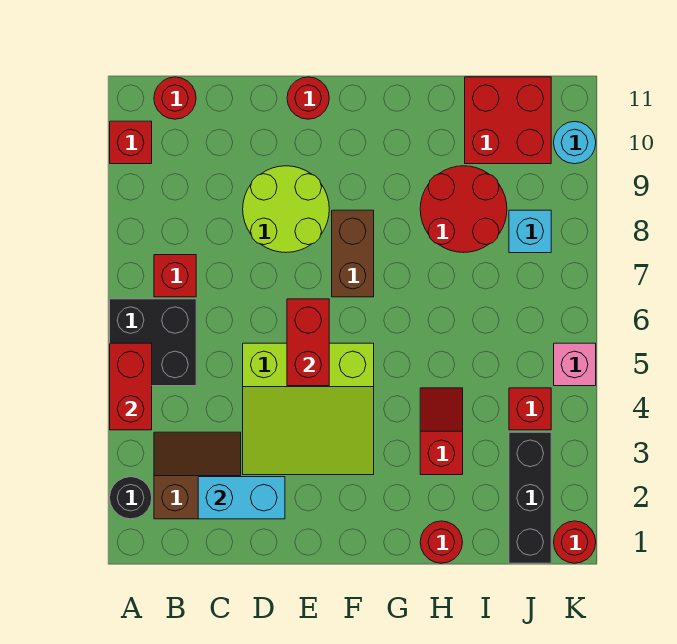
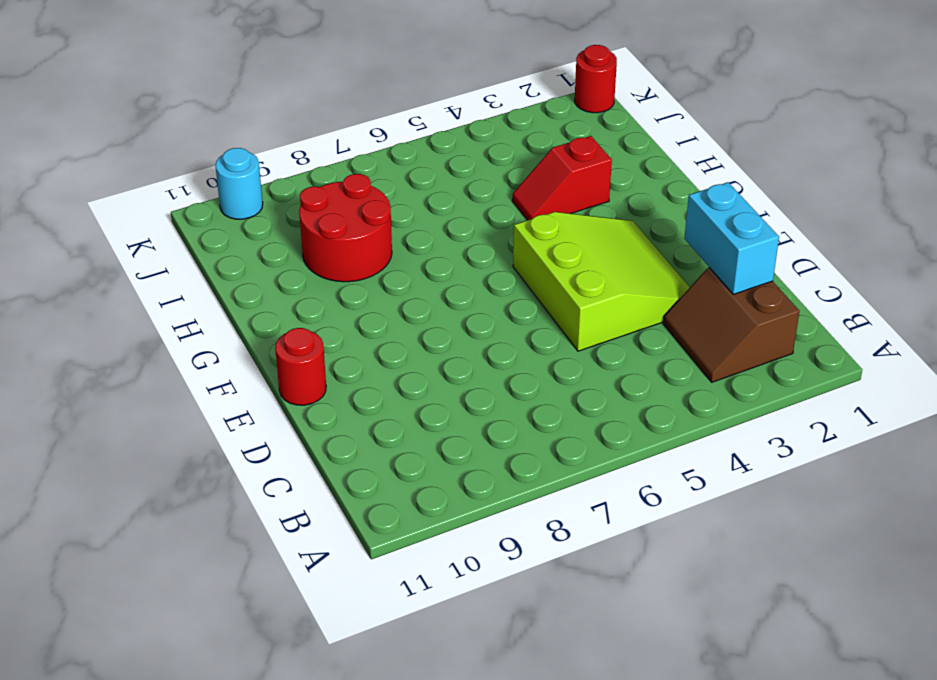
none -> black round brick A2 level 1
none -> black brick A5:B6 level 1
none -> red brick A10 level 1

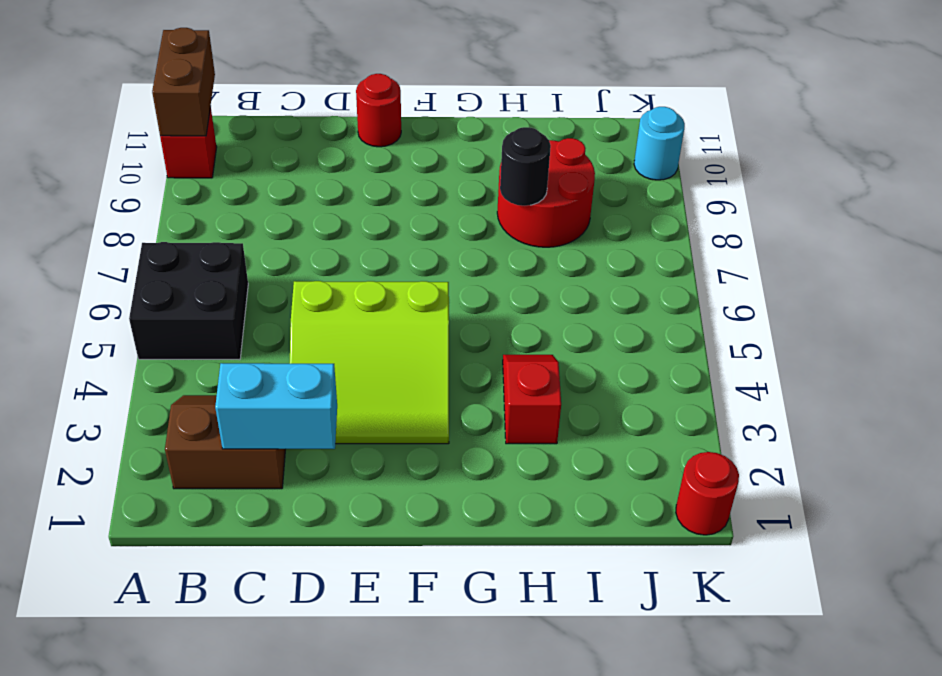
brown brick A10:A11 level 2 -> brown brick F7:F8 level 1
black round brick H8 level 2 -> black round brick A2 level 1
none -> red brick B7 level 1
none -> red round brick B11 level 1
none -> lime round brick D8:E9 level 1

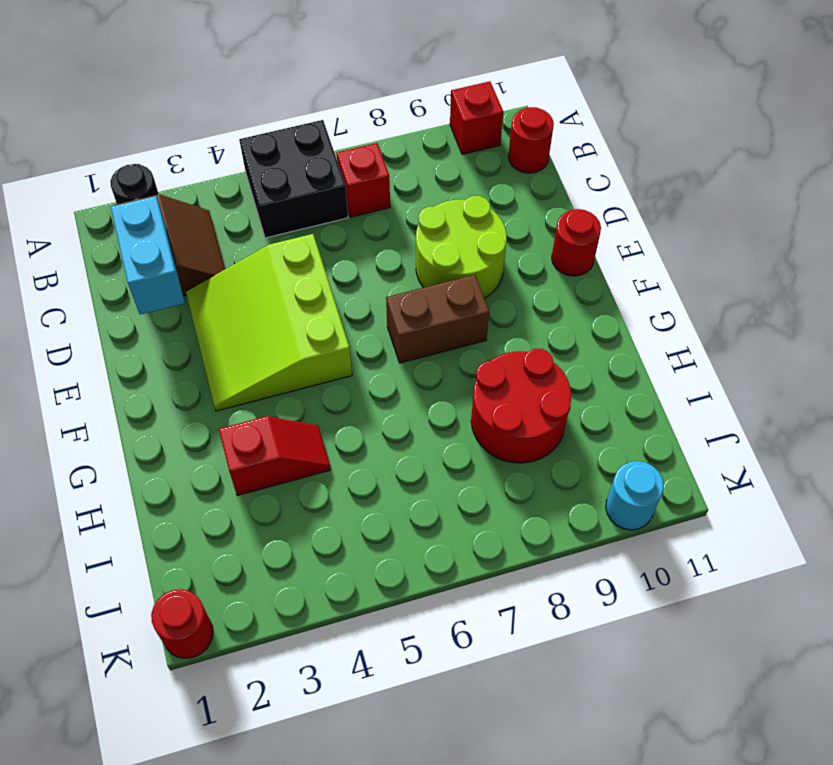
none -> red round brick H1 level 1
none -> red brick I10:J11 level 1
none -> black brick J1:J3 level 1

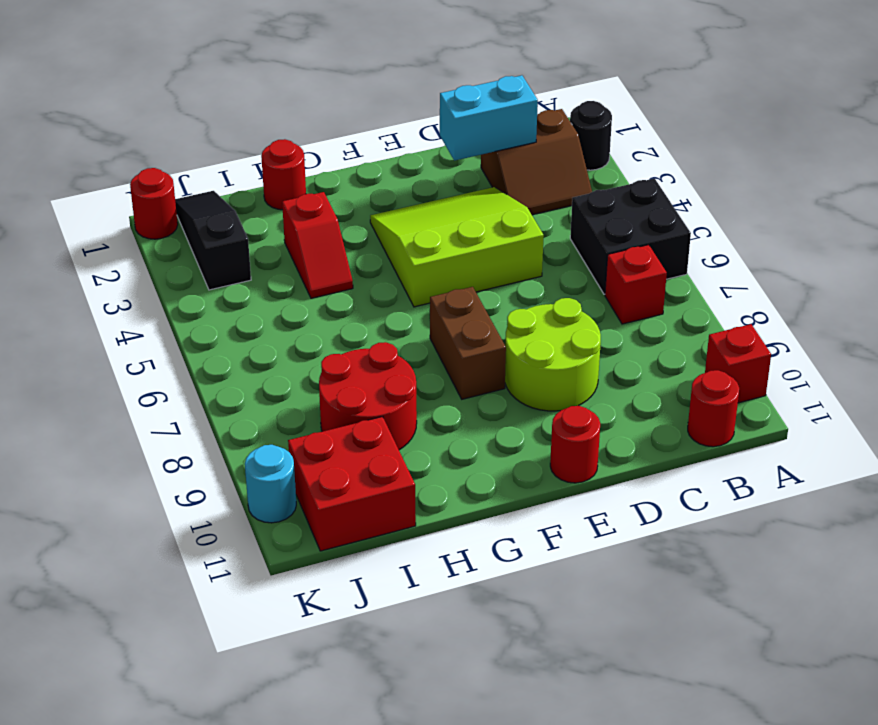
black slope J1:J3 level 1 top 3 -> black brick J1:J3 level 1
none -> red brick J4 level 1
none -> cyan brick J8 level 1
none -> pink brick K5 level 1

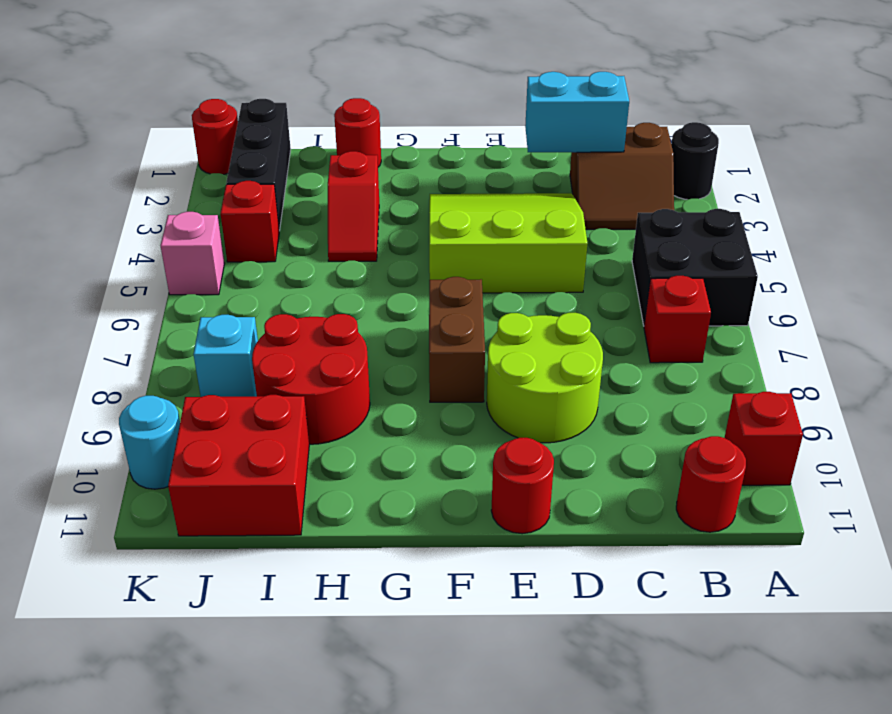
none -> red brick A4:A5 level 2
none -> red brick E5:E6 level 2

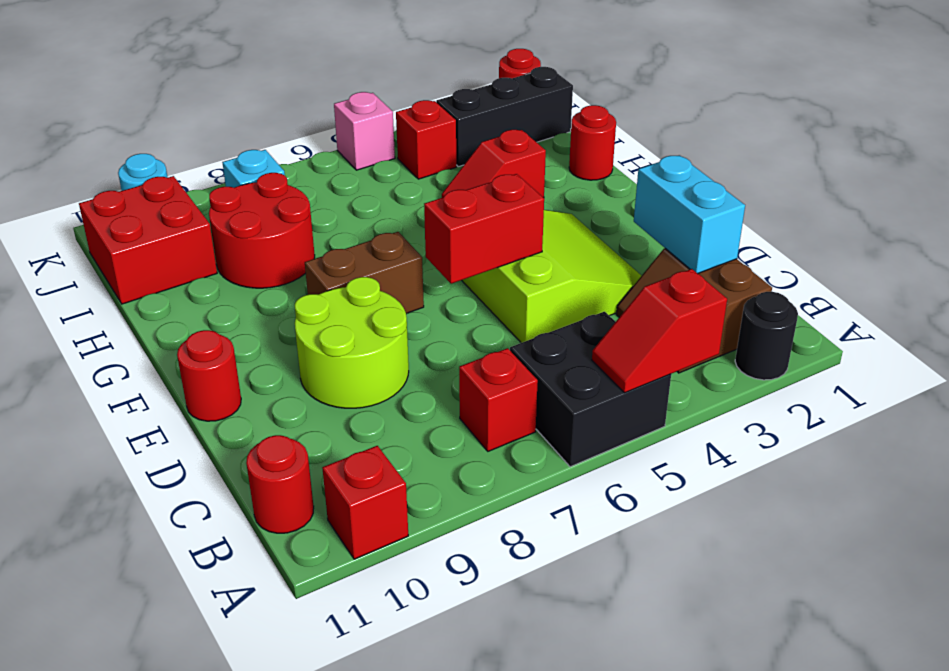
red slope A4:A5 level 2 top 4 -> red brick A4:A5 level 2

